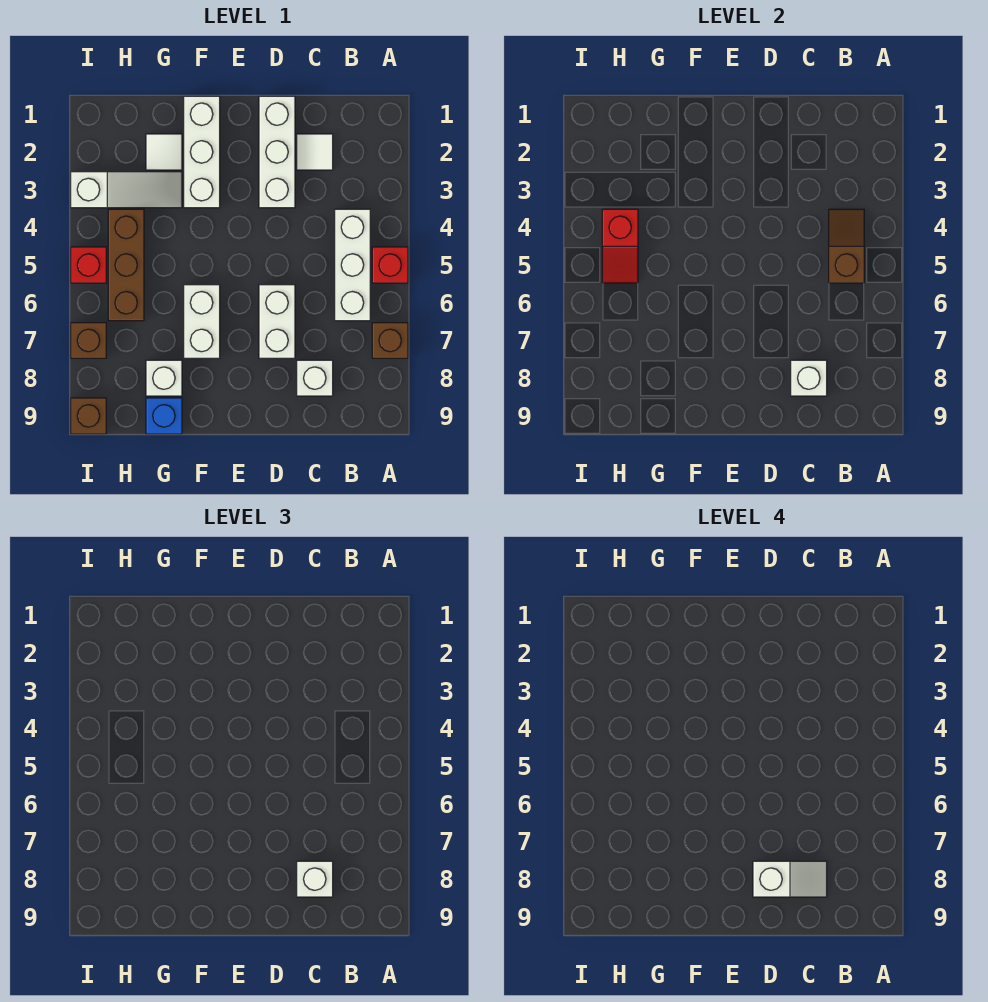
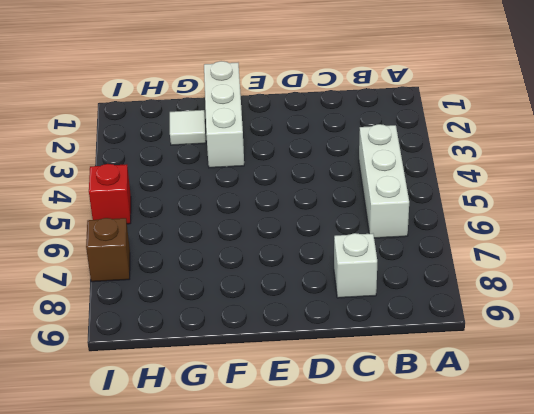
none -> red brick A5 level 1
none -> brown brick A7 level 1
none -> white tile C2 level 1

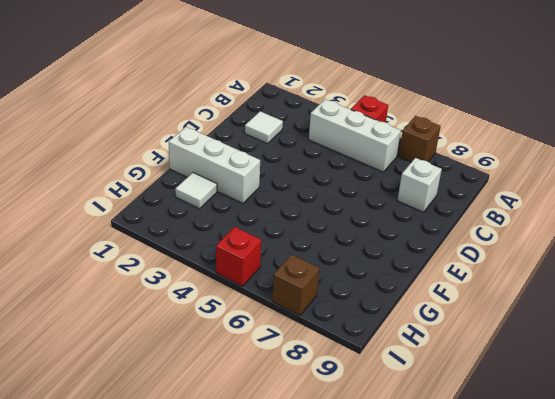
none -> white brick D1:D3 level 1
none -> white brick D6:D7 level 1
none -> white brick F6:F7 level 1

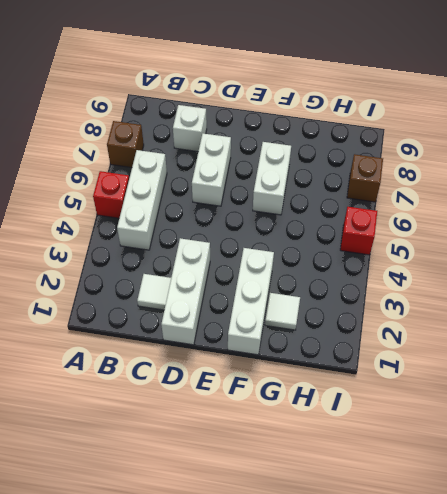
none -> white slope G3:I3 level 1 top I
none -> white brick G8 level 1
none -> blue brick G9 level 1

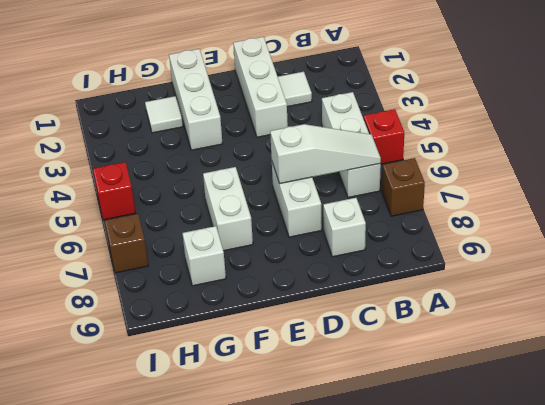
white slope B6:D6 level 2 top D -> white slope G3:I3 level 1 top I
none -> blue brick G9 level 1
none -> brown brick H4:H6 level 1
none -> brown brick I9 level 1

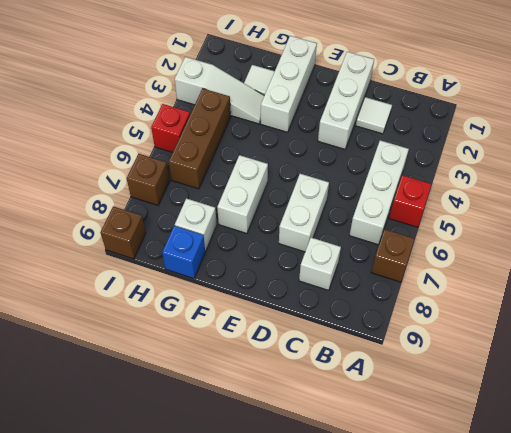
none -> brown slope B4:B5 level 2 top 5
none -> white brick C8 level 2
none -> red slope H4:H5 level 2 top 4

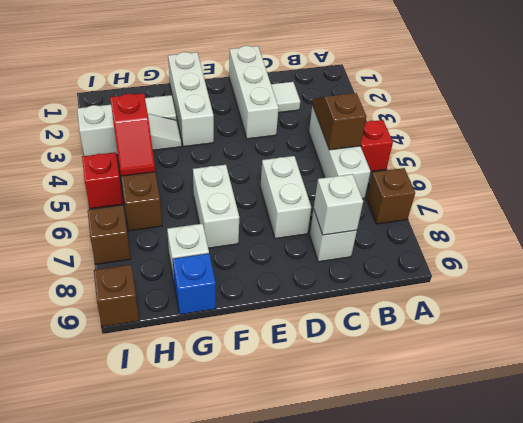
none -> white brick C8 level 3
none -> white slope C8:D8 level 4 top D

